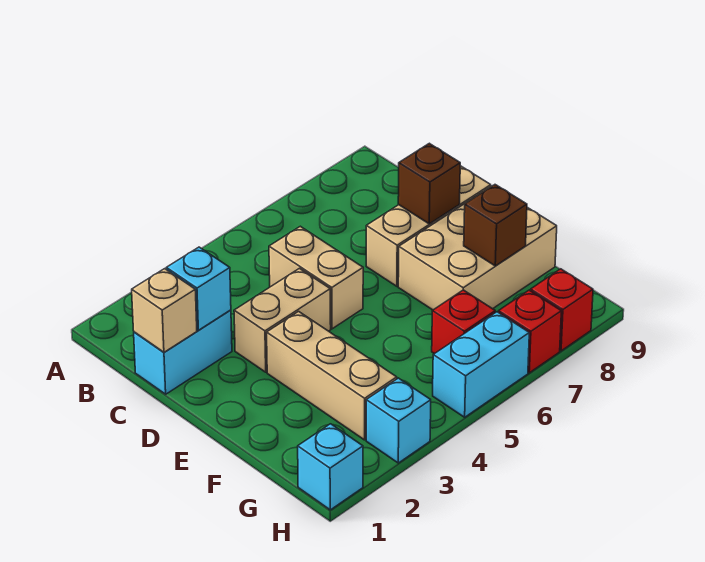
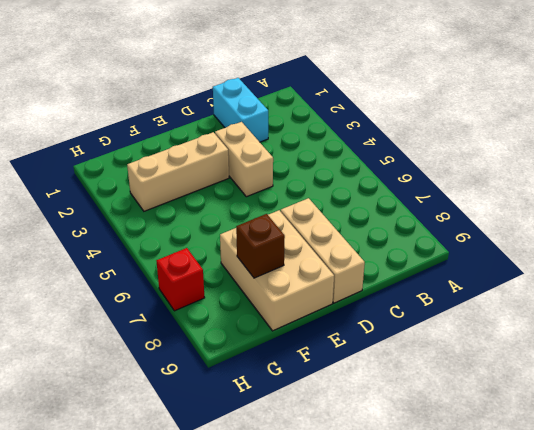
none -> tan brick C5:D5 level 1
none -> red brick G6 level 1
none -> cyan brick H1 level 1

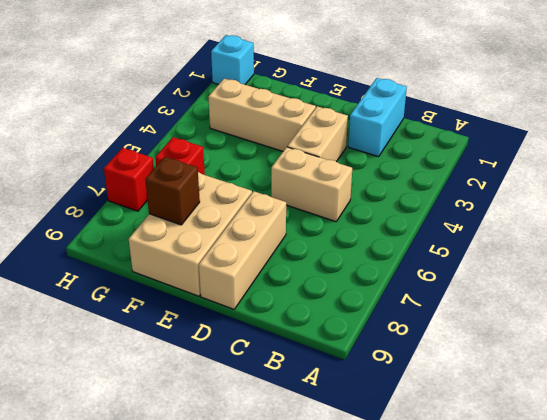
none -> cyan brick H3 level 1
none -> cyan brick H5:H6 level 1
none -> red brick H8 level 1

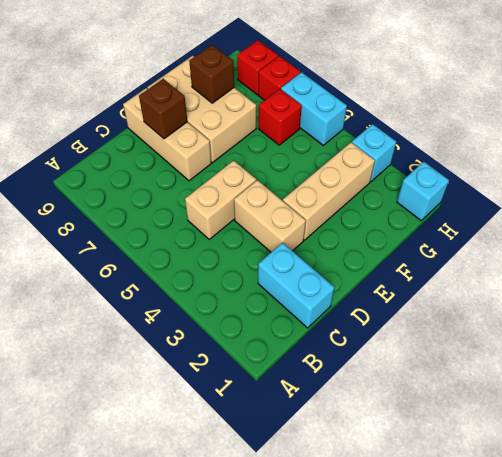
none -> tan brick C1 level 2
none -> cyan brick C2 level 2

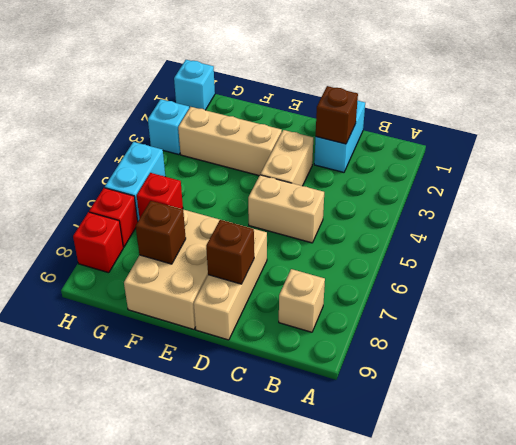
tan brick B8 level 1 -> tan brick C1 level 2
brown brick C2 level 2 -> cyan brick C2 level 2

